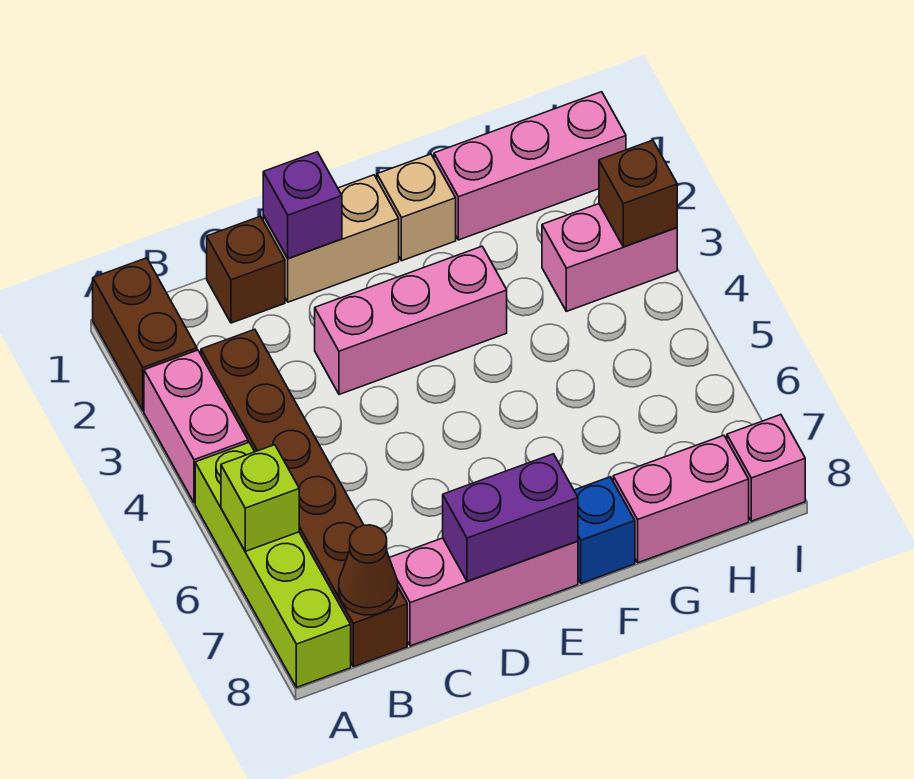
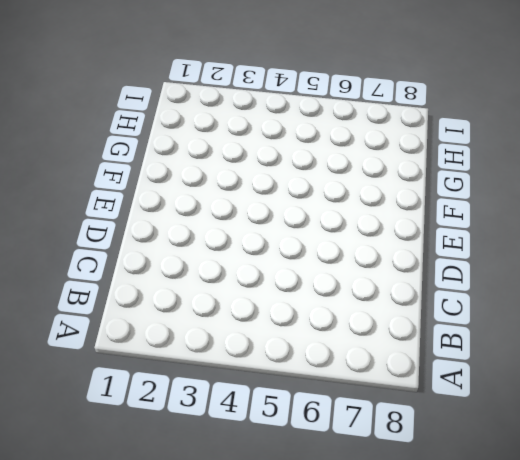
none -> brown brick A1:A2 level 1
none -> pink brick A3:A4 level 1
none -> lime brick A5:A8 level 1

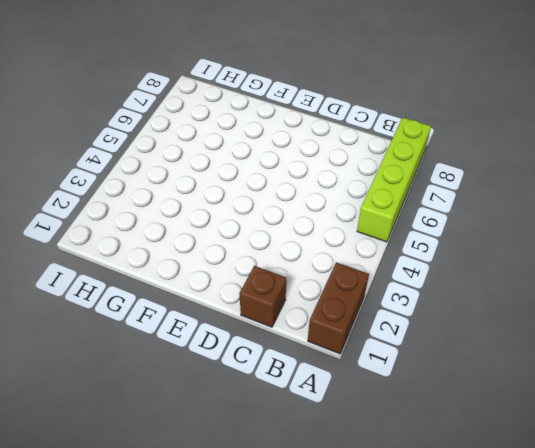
none -> pink brick A3:A4 level 1
none -> brown brick B3:B8 level 1
none -> pink brick C8:E8 level 1

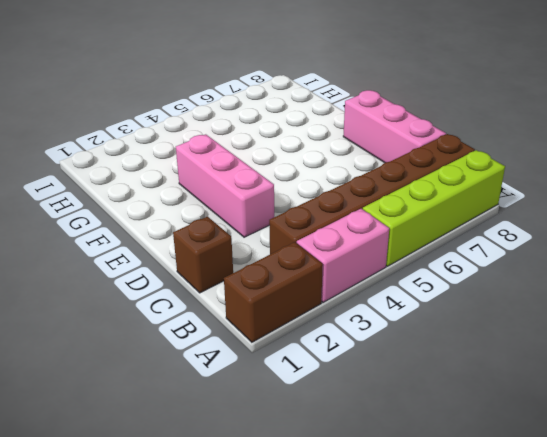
none -> tan brick D1:E1 level 1
none -> tan brick F1 level 1
none -> blue brick F8 level 1

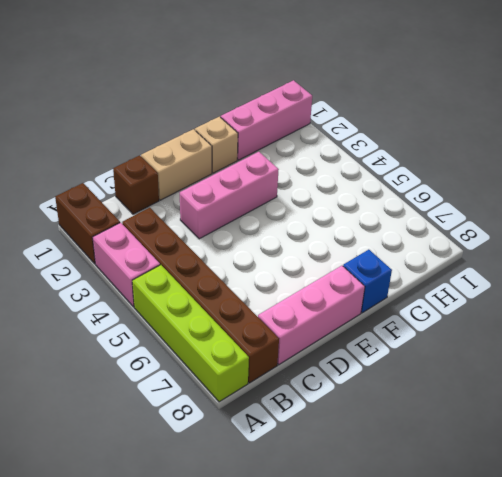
none -> pink brick G8:H8 level 1
none -> pink brick H3:I3 level 1
none -> pink brick I8 level 1

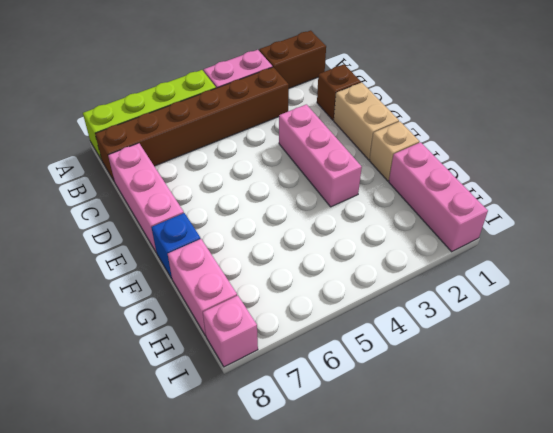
none -> pink brick H3:I3 level 1
none -> lime brick A6 level 2
none -> brown cone B8 level 2

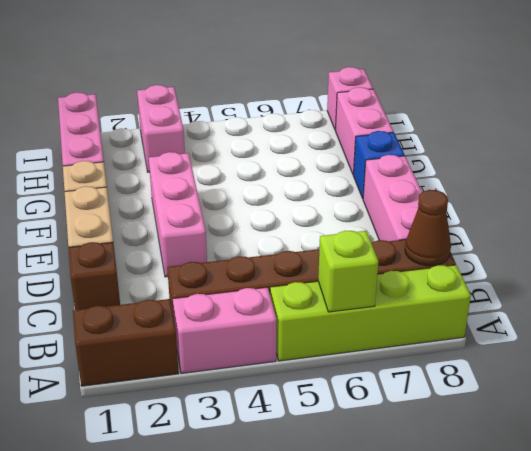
none -> purple brick D1 level 2
none -> purple brick D8:E8 level 2
none -> brown brick I3 level 2

